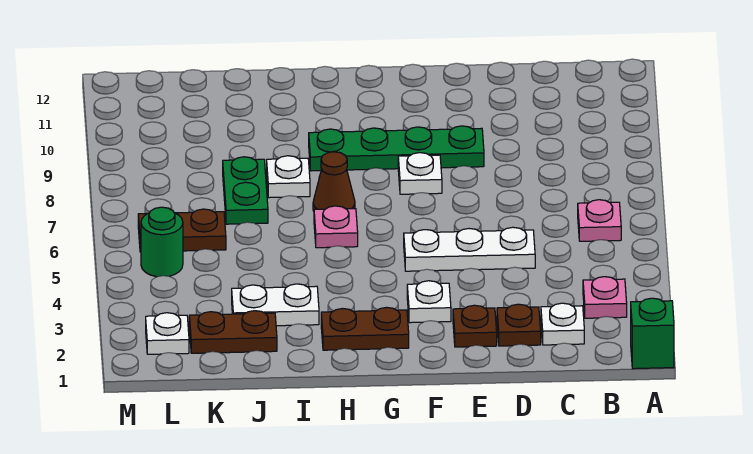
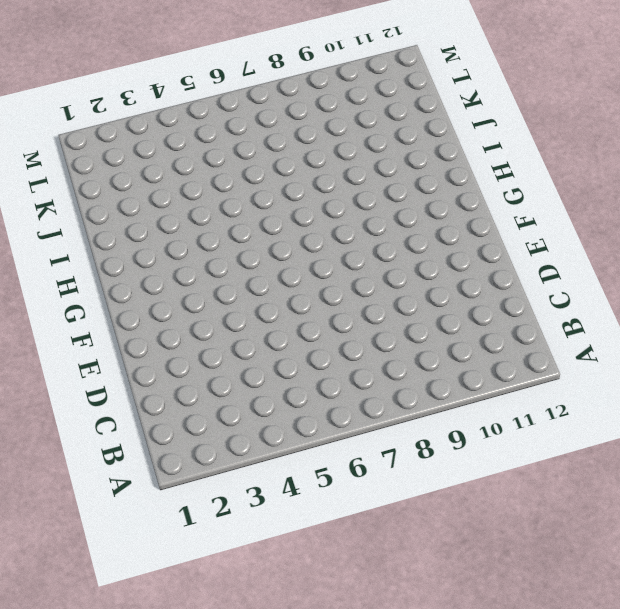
none -> green brick A1 level 1
none -> pink plate B3 level 1
none -> pink plate B6 level 1

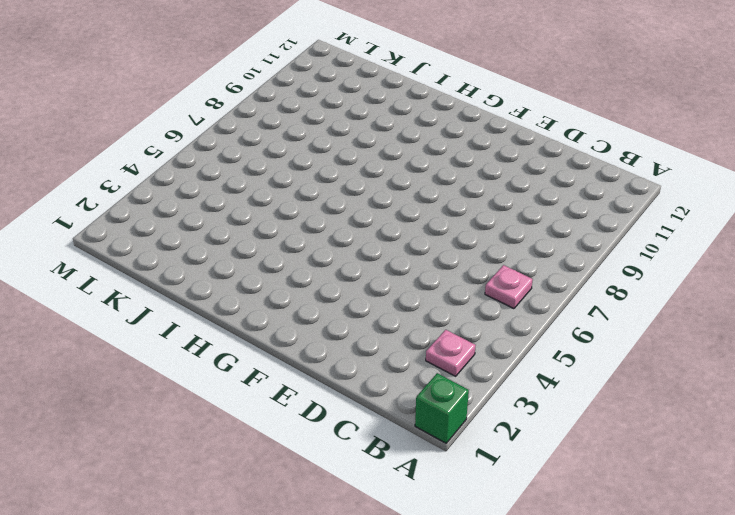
none -> white plate C2 level 1
none -> brown plate D2 level 1
none -> white plate D5:F5 level 1

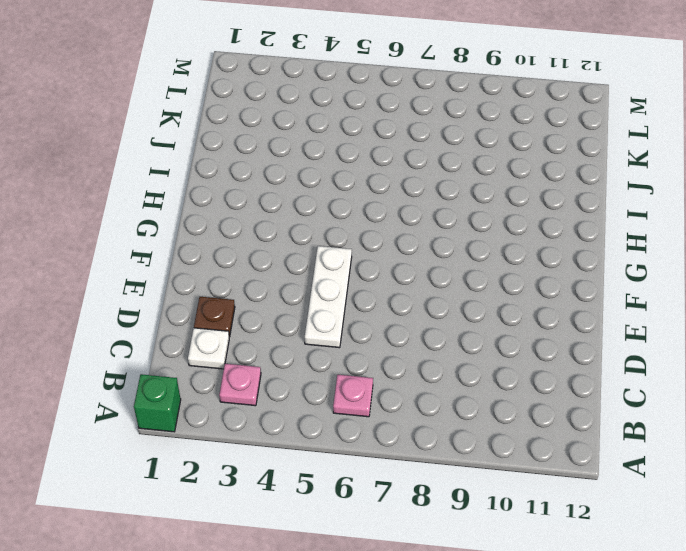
none -> brown plate E2 level 1
none -> green plate E9:H9 level 1
none -> white plate F3 level 1

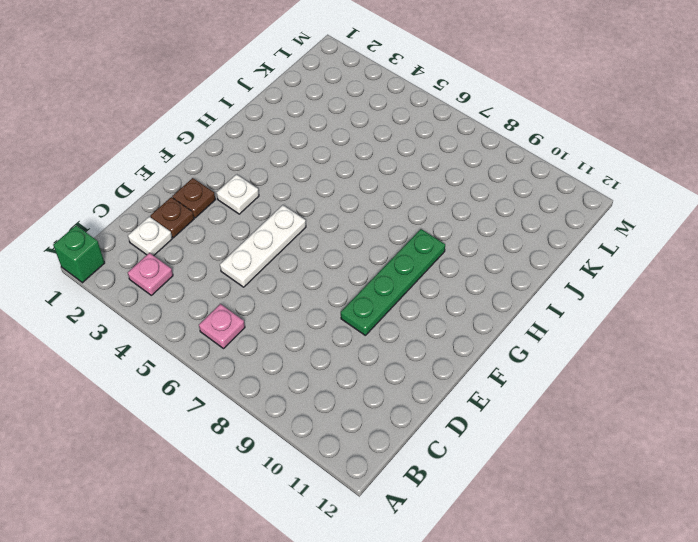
none -> white plate F8 level 1
none -> brown plate G2:H2 level 1
none -> pink plate H6 level 1

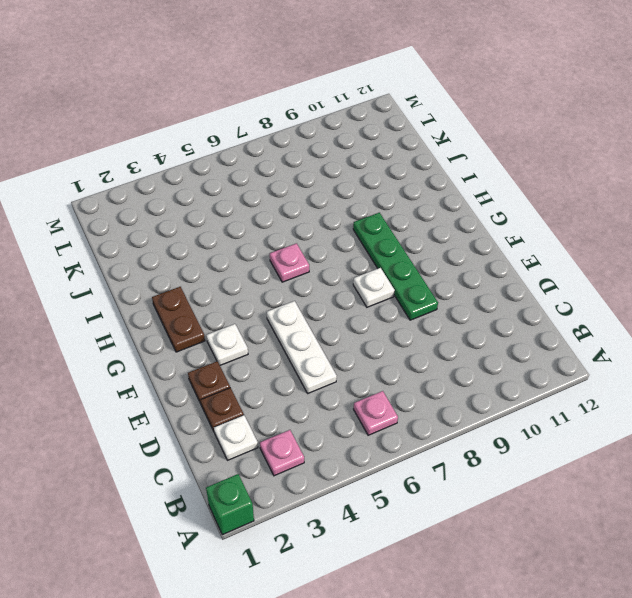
none -> brown cone H7 level 1
none -> white plate I3:J3 level 1
none -> white plate I8 level 1

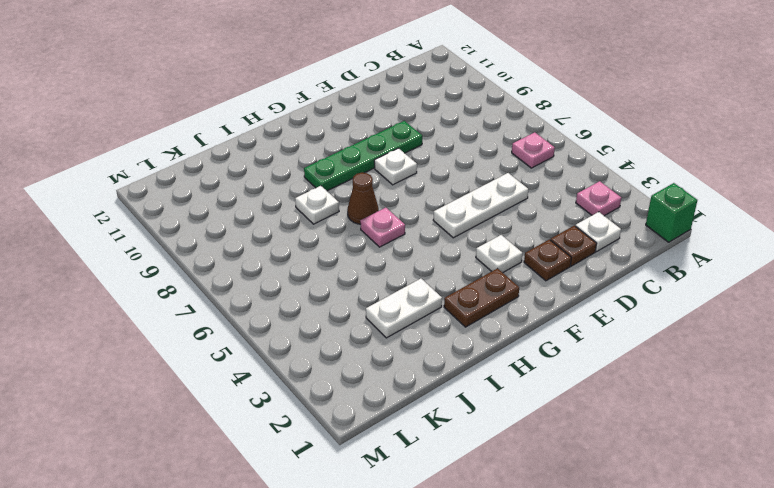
none -> brown plate J2:K2 level 1
none -> green plate J7:J8 level 1
none -> brown plate K6:L6 level 1

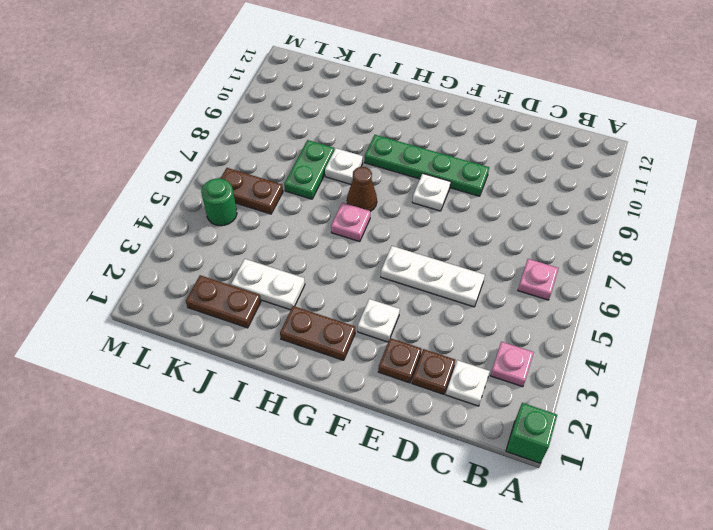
none -> white plate L2 level 1

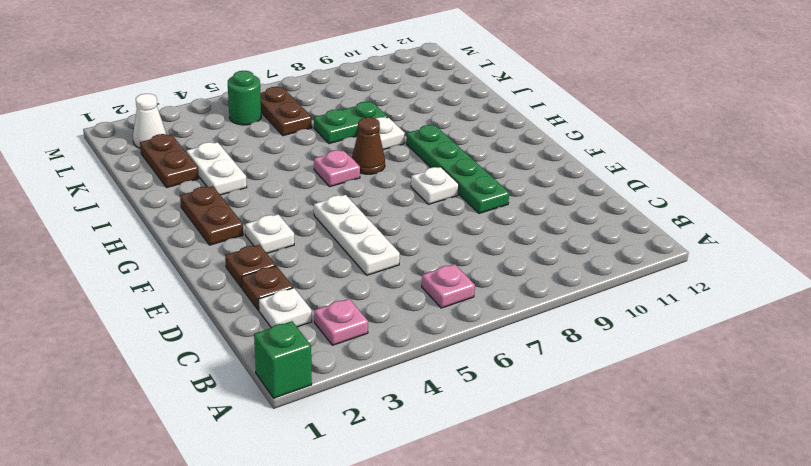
white cone L2 level 1 -> white plate L2 level 1

